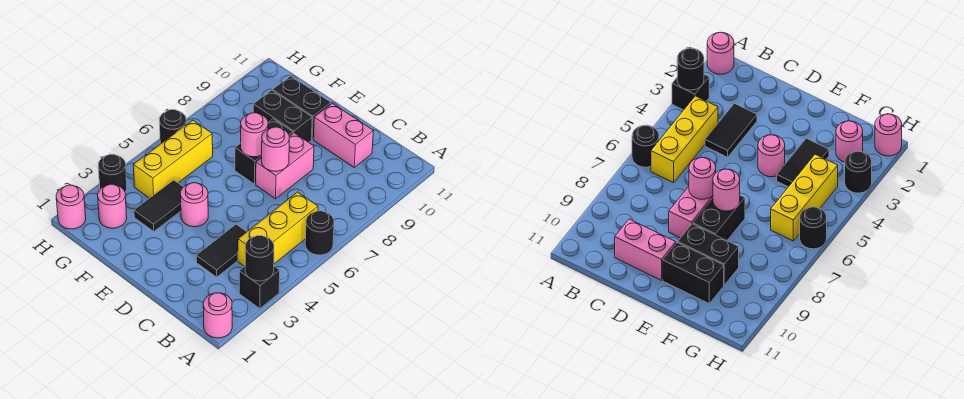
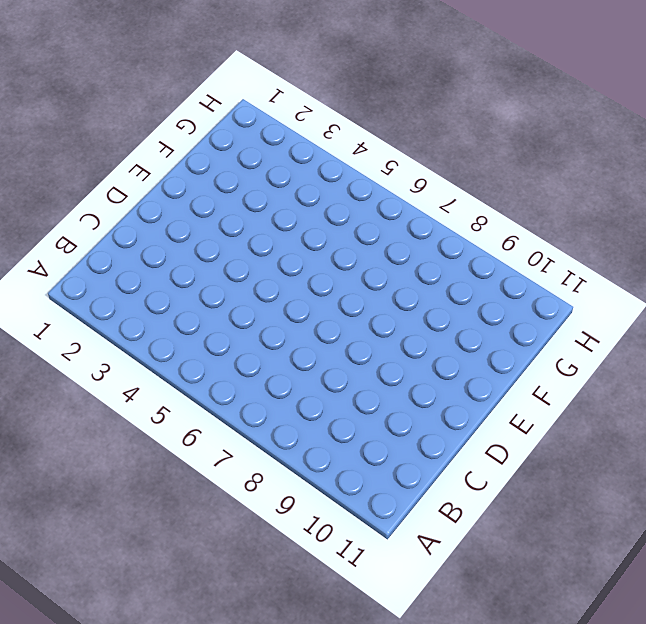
none -> pink round brick A1 level 1
none -> black brick A3 level 1
none -> black round brick A6 level 1

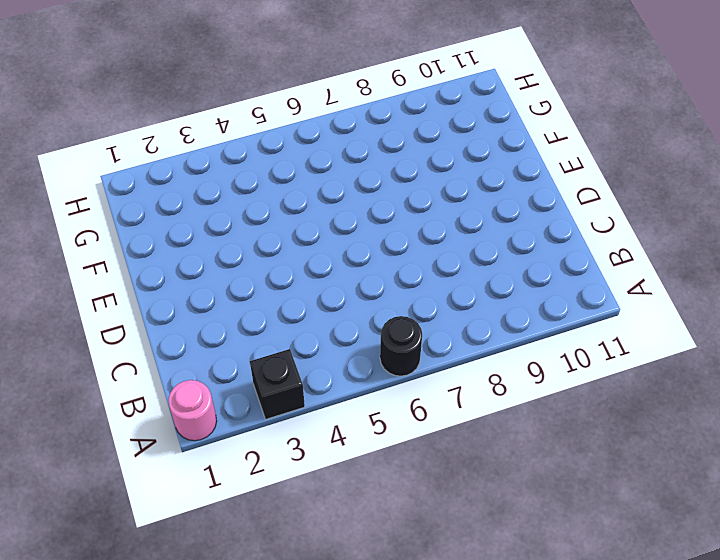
none -> yellow brick B4:B6 level 1
none -> black tile C3:C4 level 1
none -> pink brick C10:D10 level 1

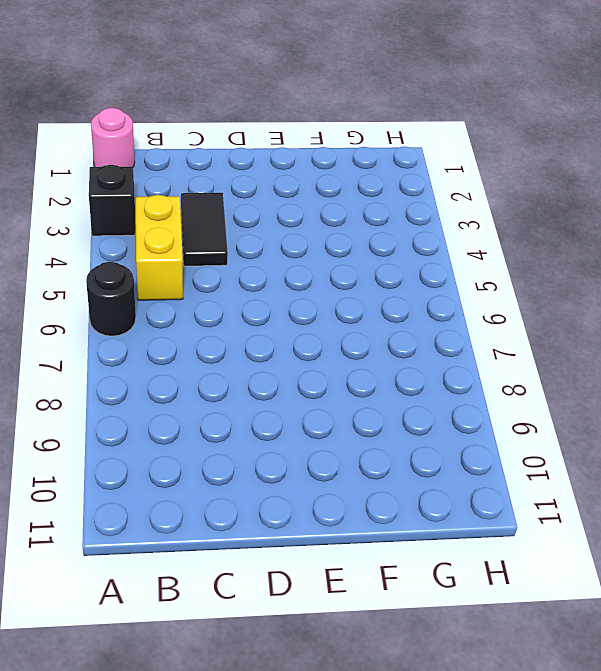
yellow brick B4:B5 level 1 -> yellow brick B4:B6 level 1
none -> pink brick C10:D10 level 1
none -> pink brick D7:D8 level 1
none -> pink round brick E4 level 1

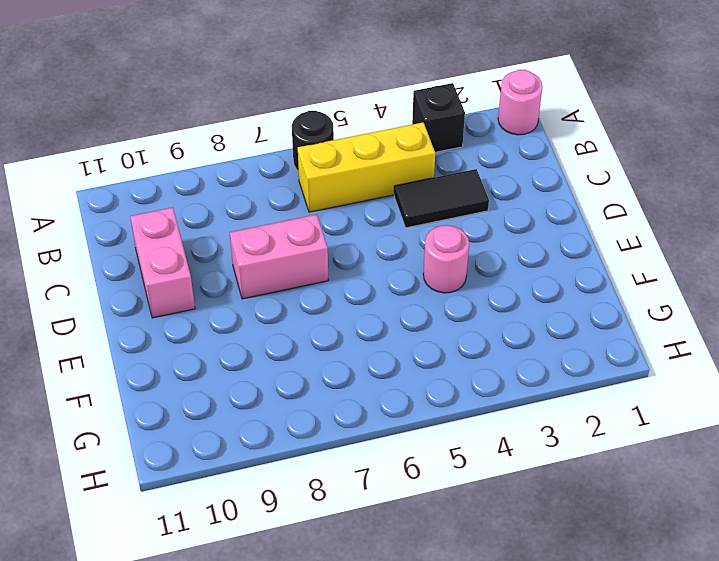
none -> black brick E7:E8 level 1
none -> black brick E9:F9 level 1
none -> black brick E10:F10 level 1

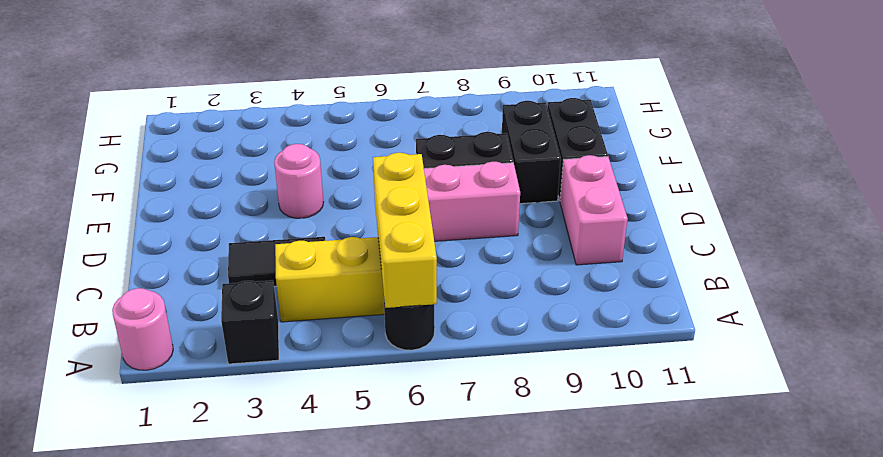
yellow brick A6:C6 level 2 -> yellow brick G4:G6 level 1
none -> black tile F3:F4 level 1
none -> pink round brick G2 level 1
none -> pink round brick H1 level 1

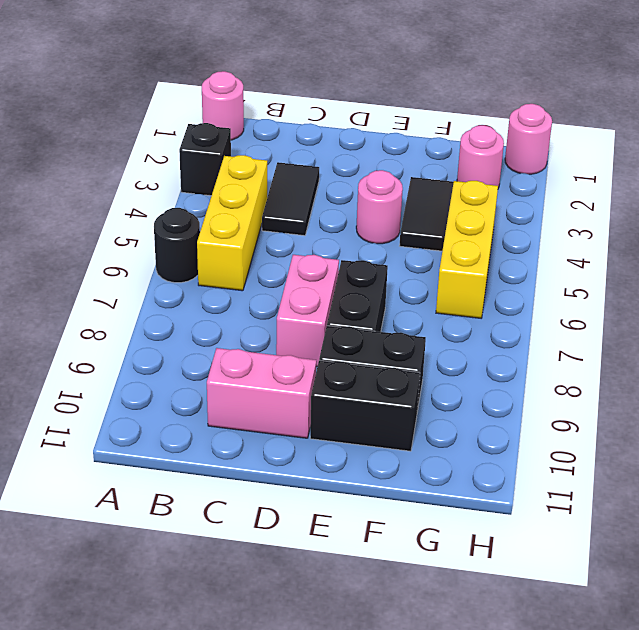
none -> black round brick H3 level 1
none -> black round brick H6 level 1
none -> black round brick A3 level 2

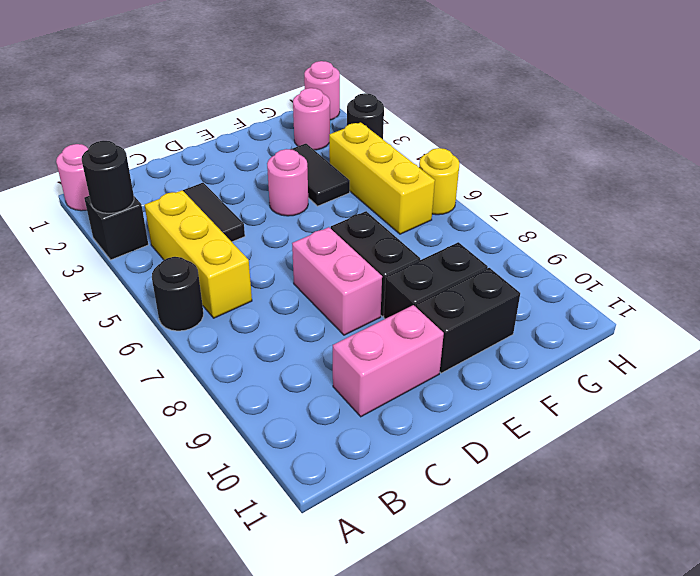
yellow round brick H6 level 1 -> black round brick H6 level 1
none -> pink round brick D7 level 2
none -> pink round brick E7 level 2

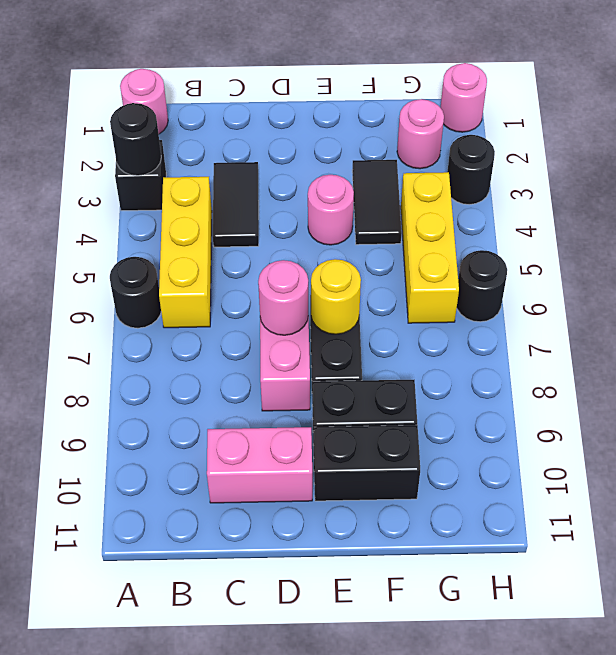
yellow round brick E7 level 2 -> pink round brick E7 level 2

